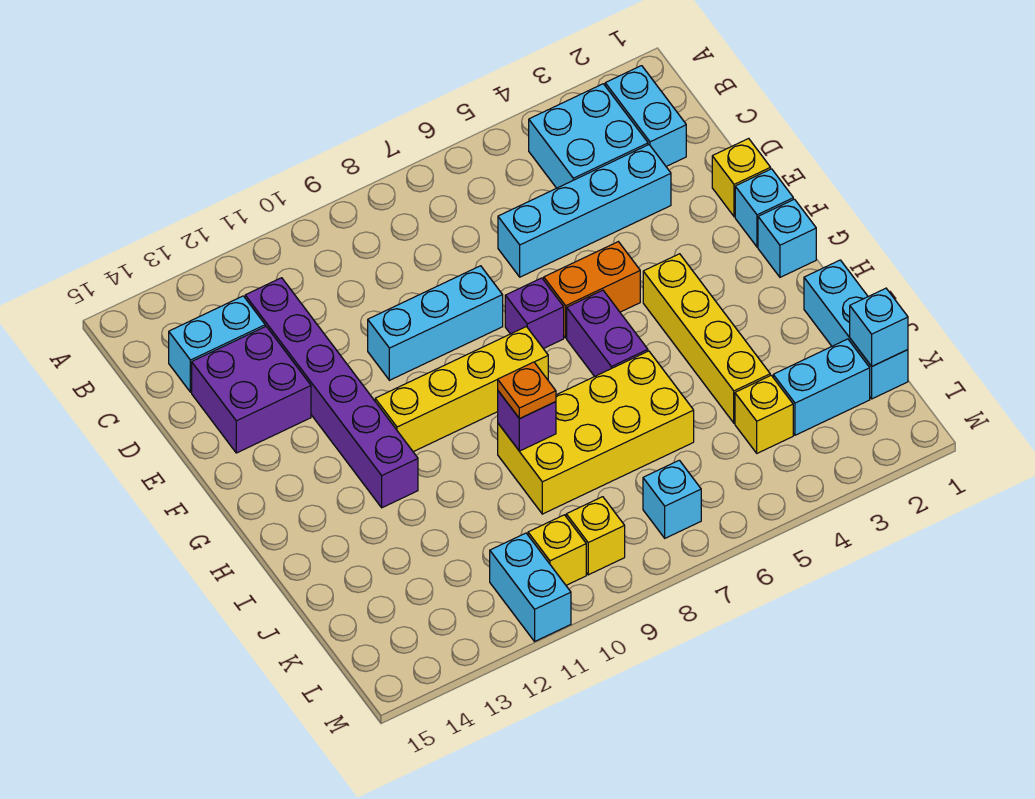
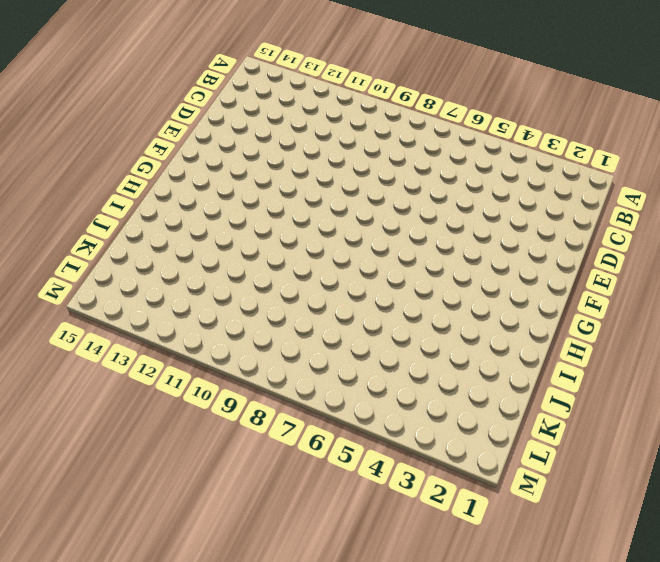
none -> cyan brick B2:C2 level 1
none -> cyan brick B3:C4 level 1
none -> purple brick C12:H12 level 1

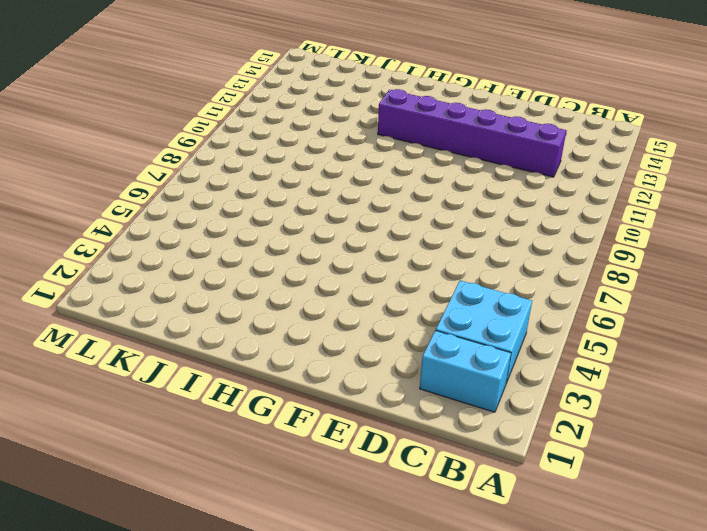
none -> cyan brick C13:C14 level 1
none -> cyan brick D3:D6 level 1
none -> purple brick D13:E14 level 1

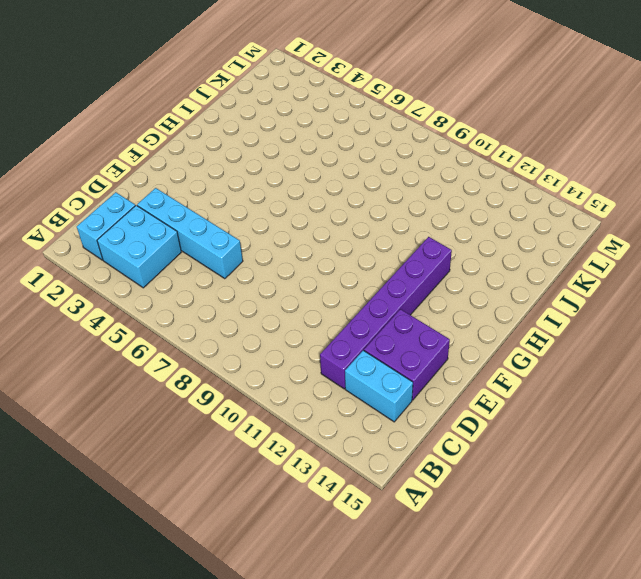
none -> yellow brick E1 level 1
none -> cyan brick E8:E10 level 1
none -> cyan brick F1 level 1

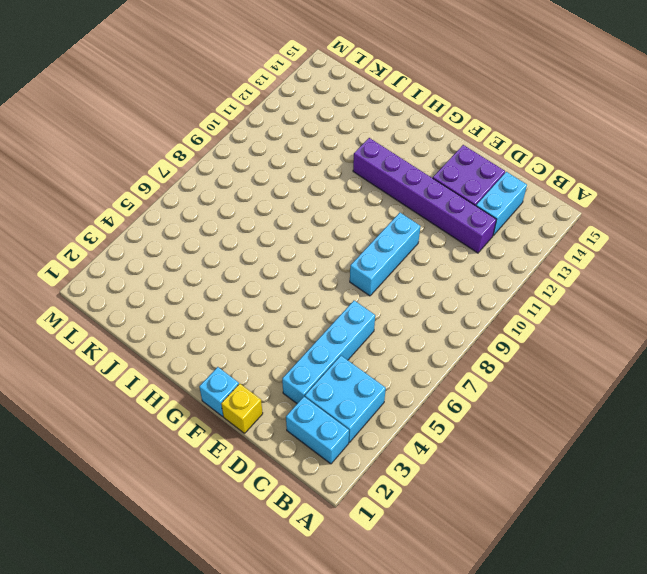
none -> orange brick F5:F6 level 1
none -> purple brick F7 level 1
none -> cyan brick G1 level 1

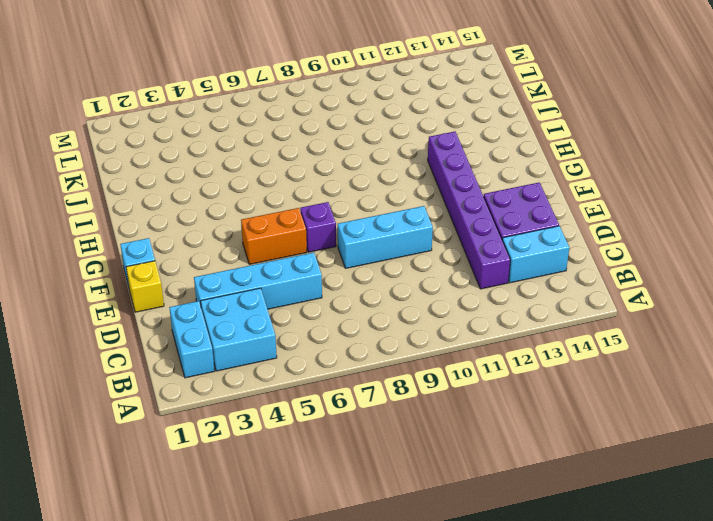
none -> cyan brick G1 level 1
none -> yellow brick G4:J4 level 1
none -> purple brick G6:H6 level 1

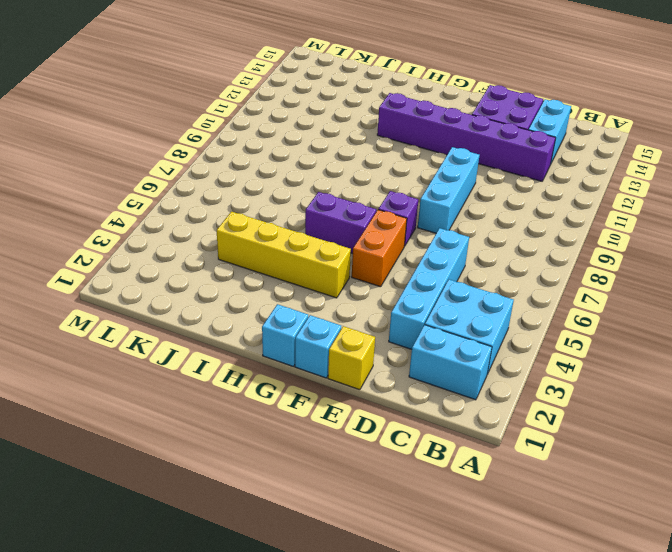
none -> yellow brick G8:G11 level 1
none -> cyan brick I1:K1 level 1
none -> yellow brick I6:J9 level 1

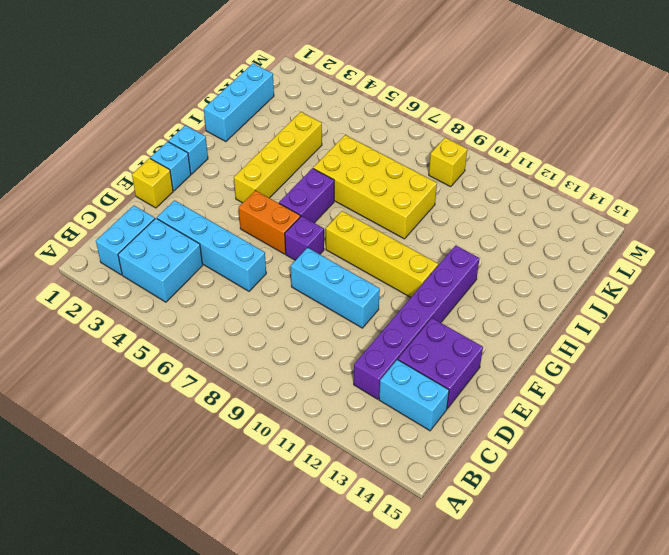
none -> cyan brick K2:K3 level 1
none -> yellow brick K4 level 1
none -> cyan brick L7 level 1

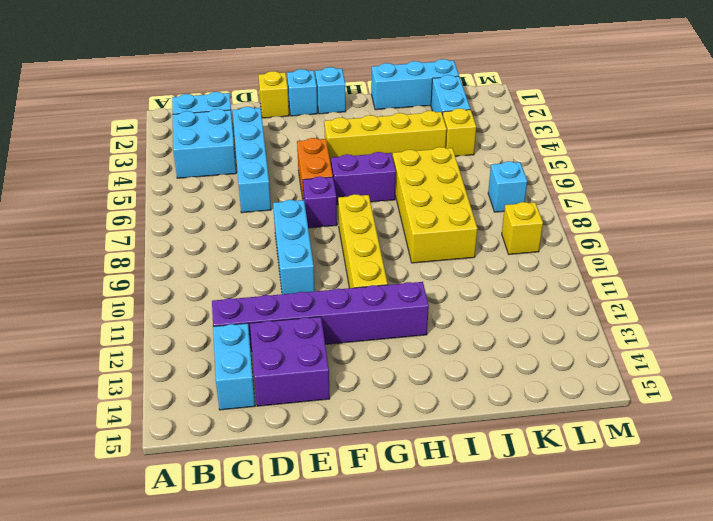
none -> yellow brick L10 level 1
none -> cyan brick L11:M11 level 1
none -> purple brick I9 level 2

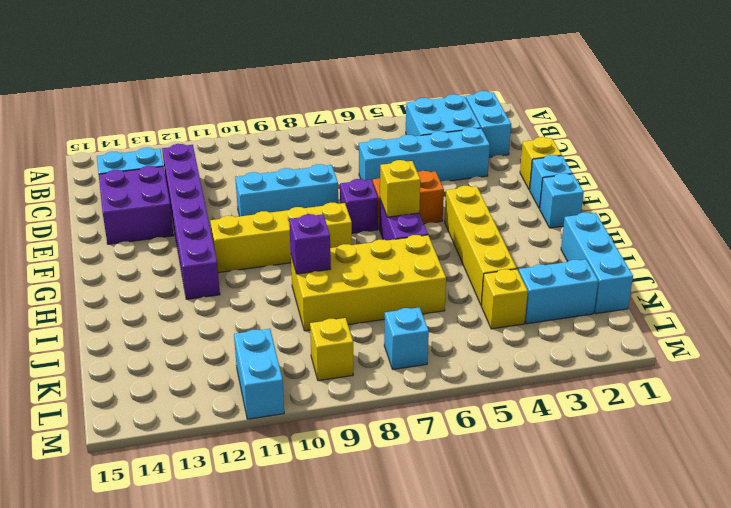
yellow brick G6 level 2 -> yellow brick L10 level 1
none -> cyan brick K1 level 2
none -> orange plate I9 level 3

